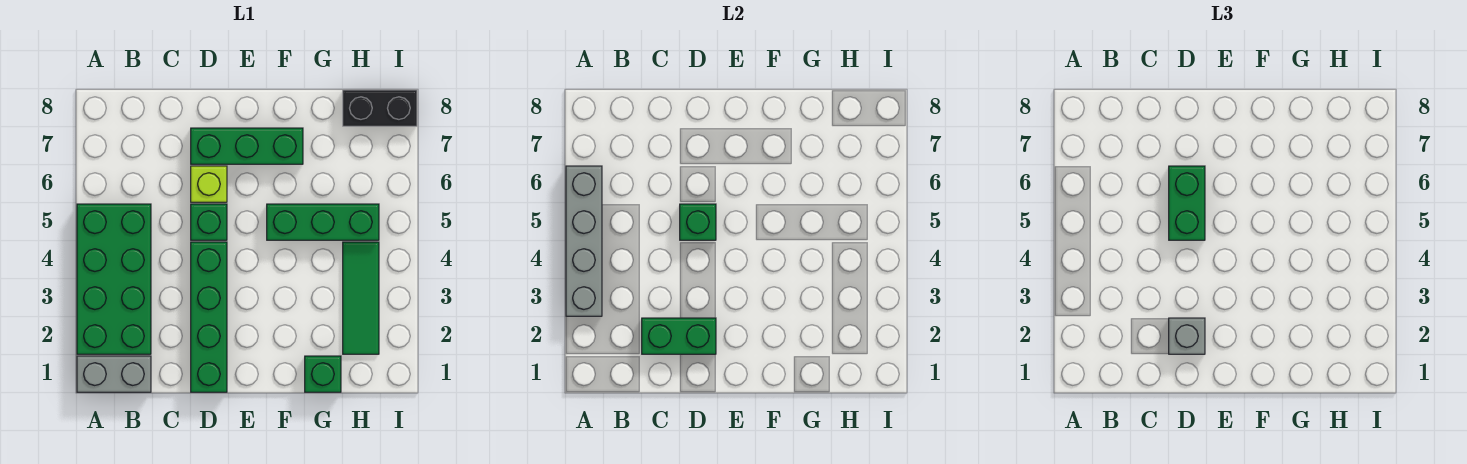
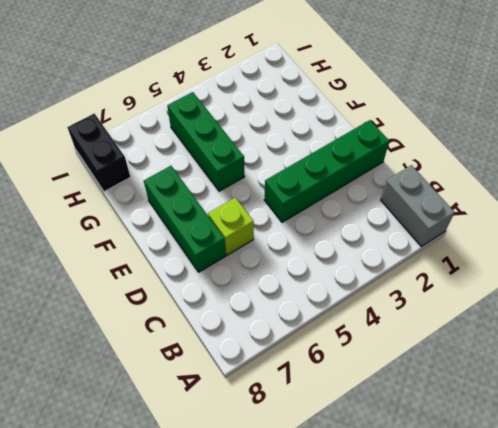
none -> green brick A2:B5 level 1
none -> green brick D5 level 1
none -> green brick G1 level 1

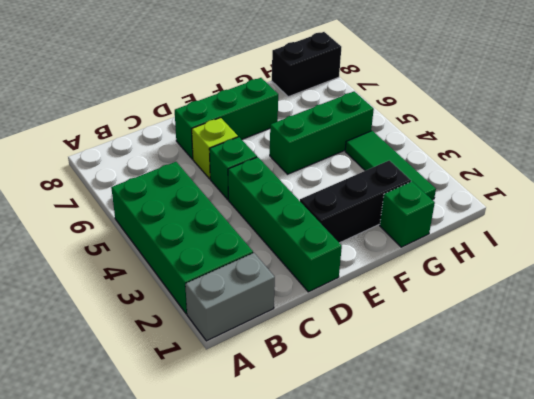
black brick E2:G2 level 1 -> none
none -> grey brick A3:A6 level 2
none -> green brick C2:D2 level 2
none -> green brick D5 level 2

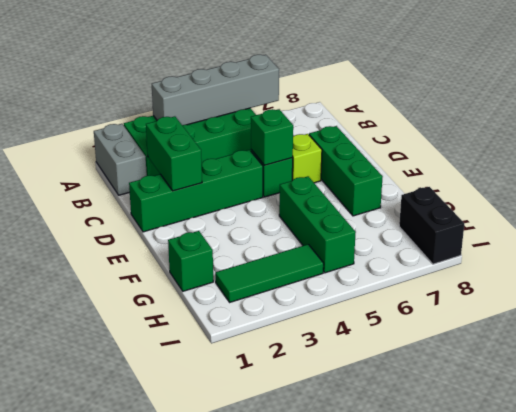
none -> grey brick D2 level 3
none -> green brick D5:D6 level 3

